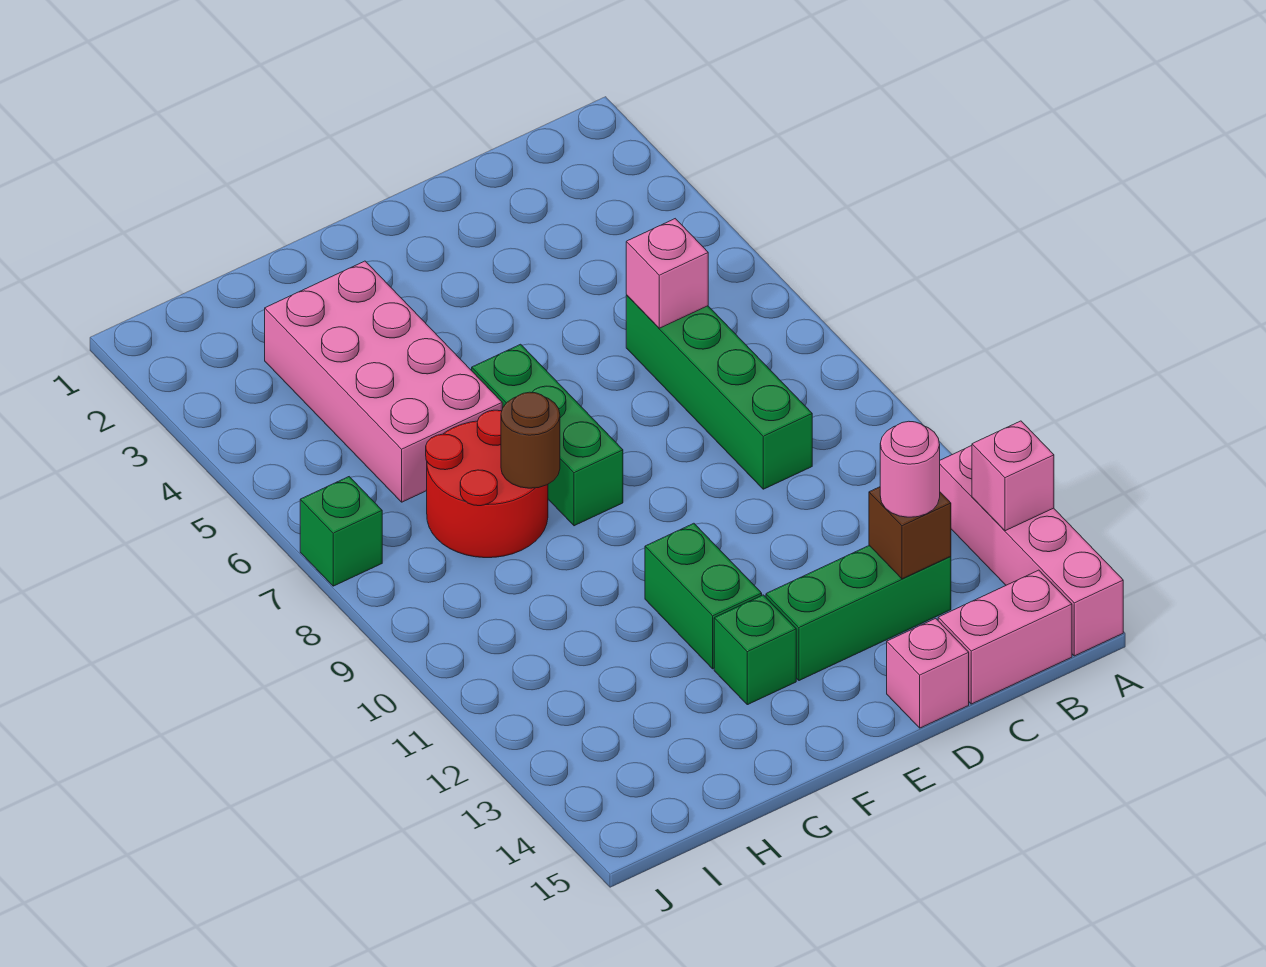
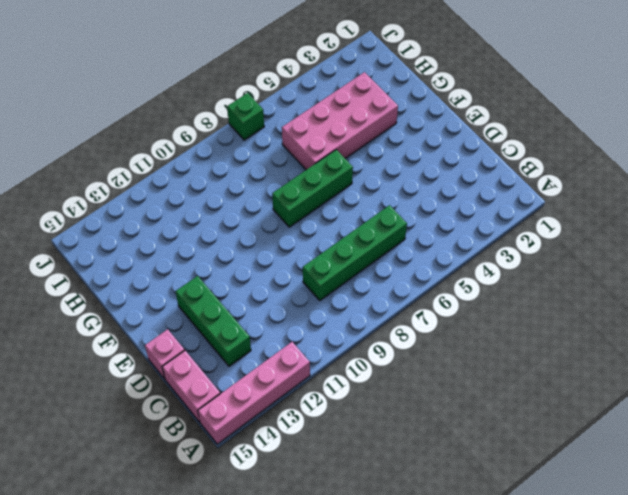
none -> green brick F11:F12 level 1
none -> green brick F13 level 1
none -> red round brick G7:H8 level 1

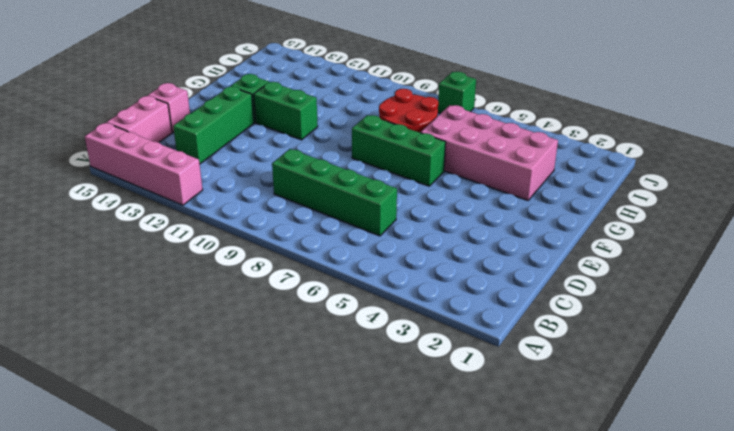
none -> pink brick A13 level 2
none -> pink brick C6 level 2
none -> brown brick C13 level 2

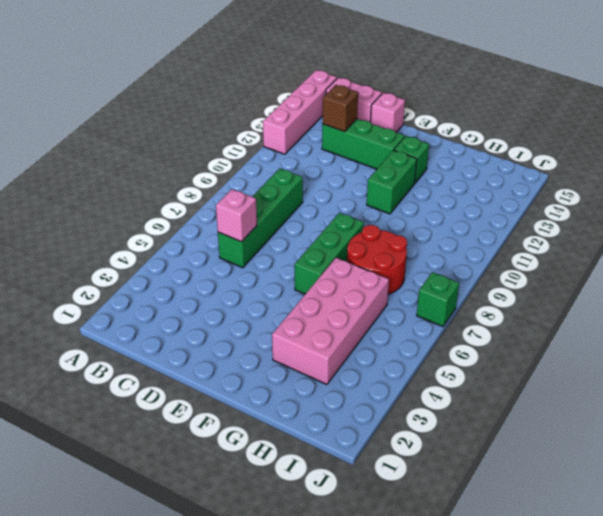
none -> pink brick A13 level 2
none -> brown round brick G8 level 2
none -> pink round brick C13 level 3

